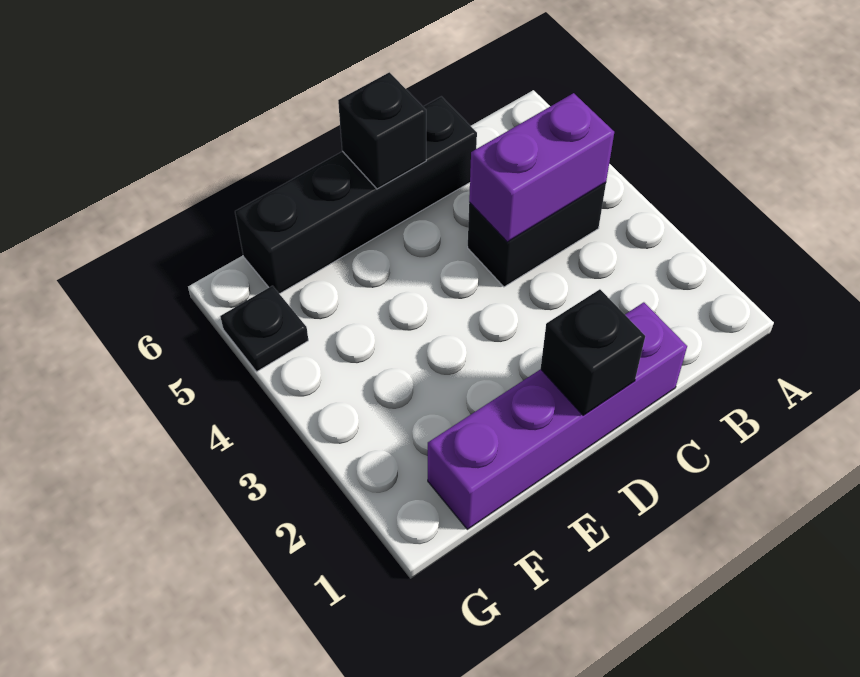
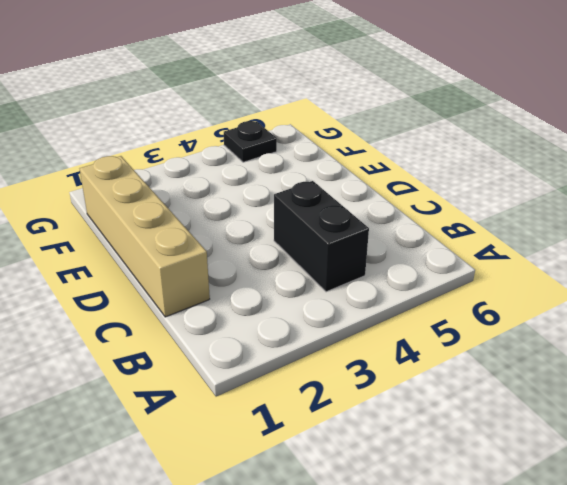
tan brick C1:F1 level 1 -> purple brick C1:F1 level 1
none -> black brick C6:F6 level 1
none -> purple brick B4:C4 level 2

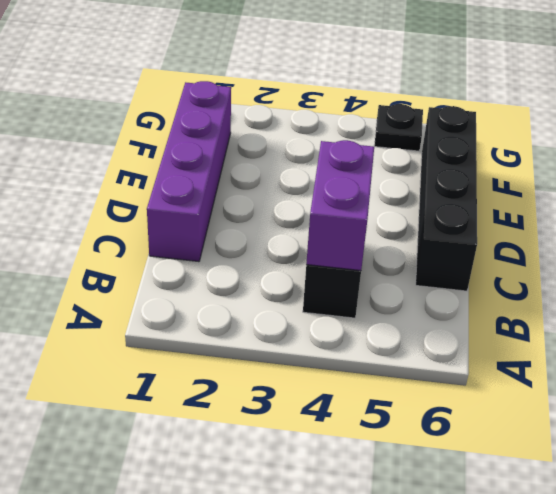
none -> black brick D1 level 2
none -> black brick D6 level 2

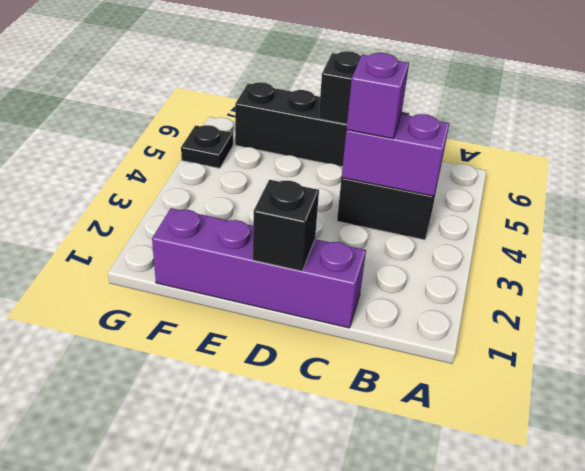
purple brick C4 level 3 -> none

